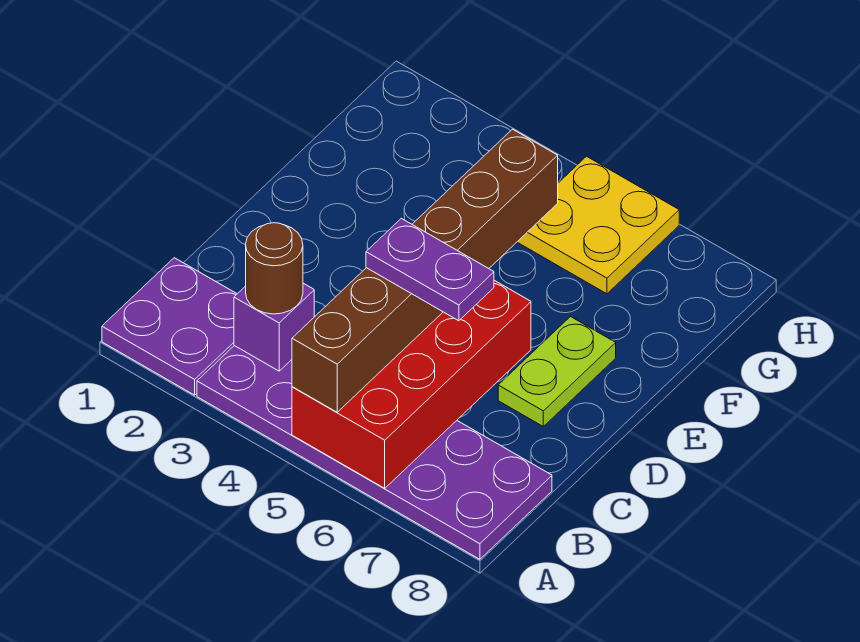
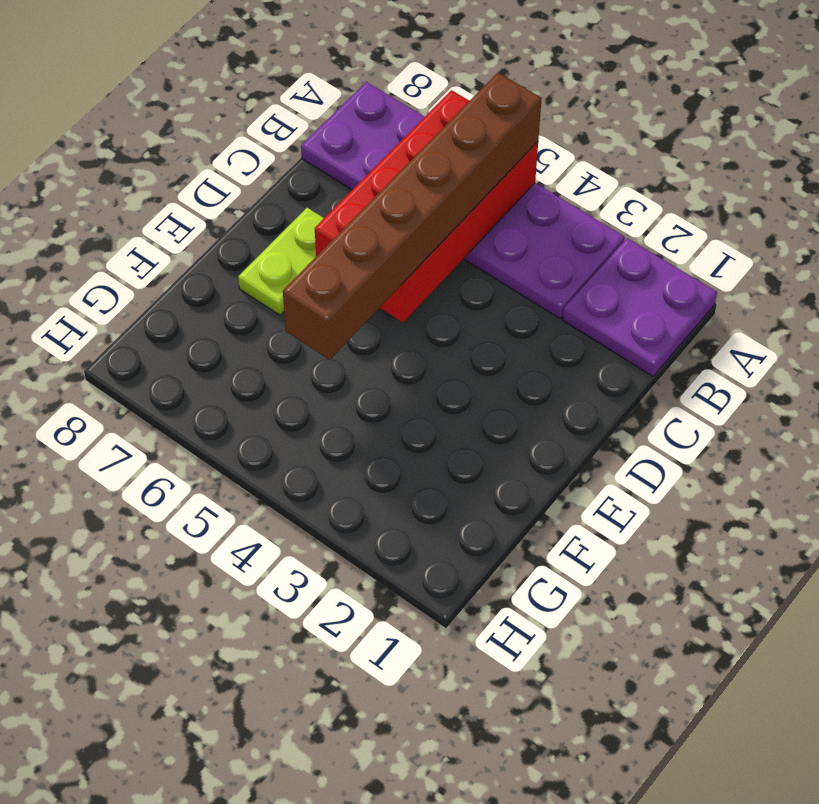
none -> yellow plate G5:H6 level 1
none -> purple brick B3 level 2

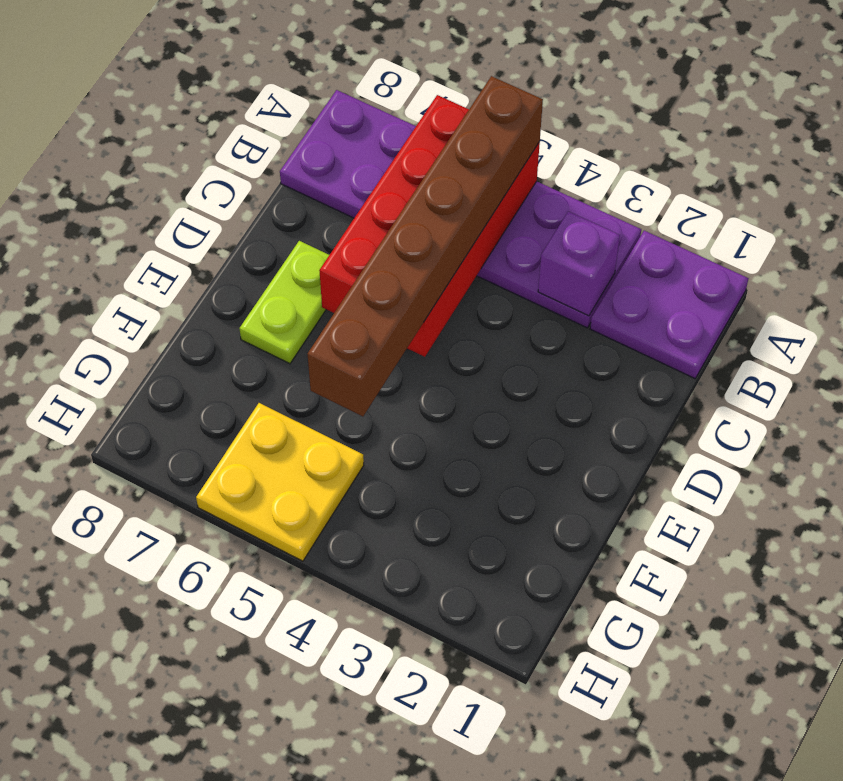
none -> brown round brick B3 level 3
none -> purple plate C5:C6 level 4

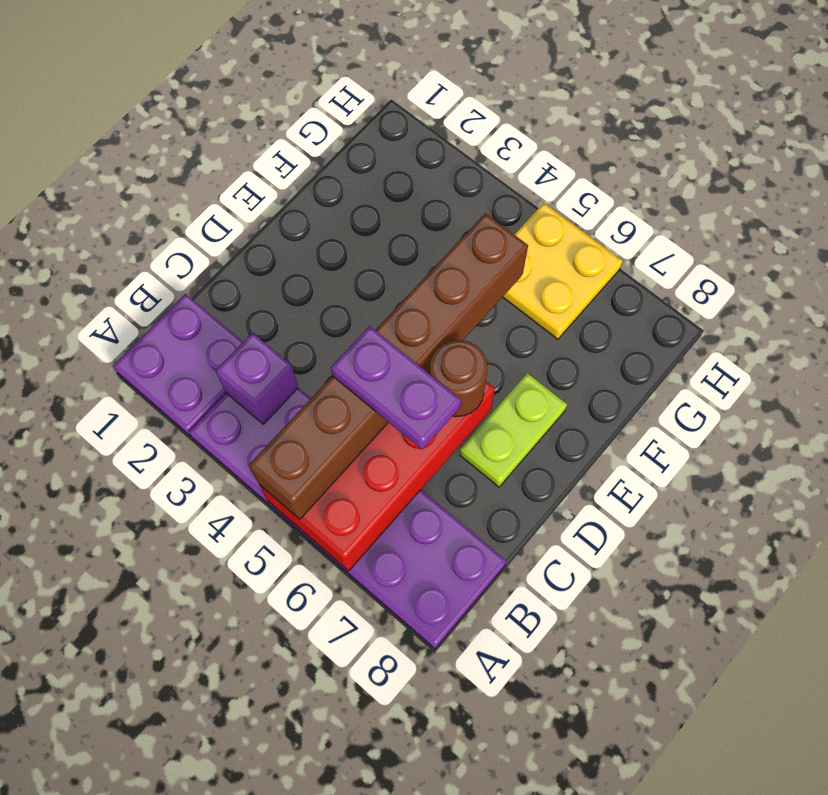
brown round brick D6 level 3 -> brown round brick B3 level 3

